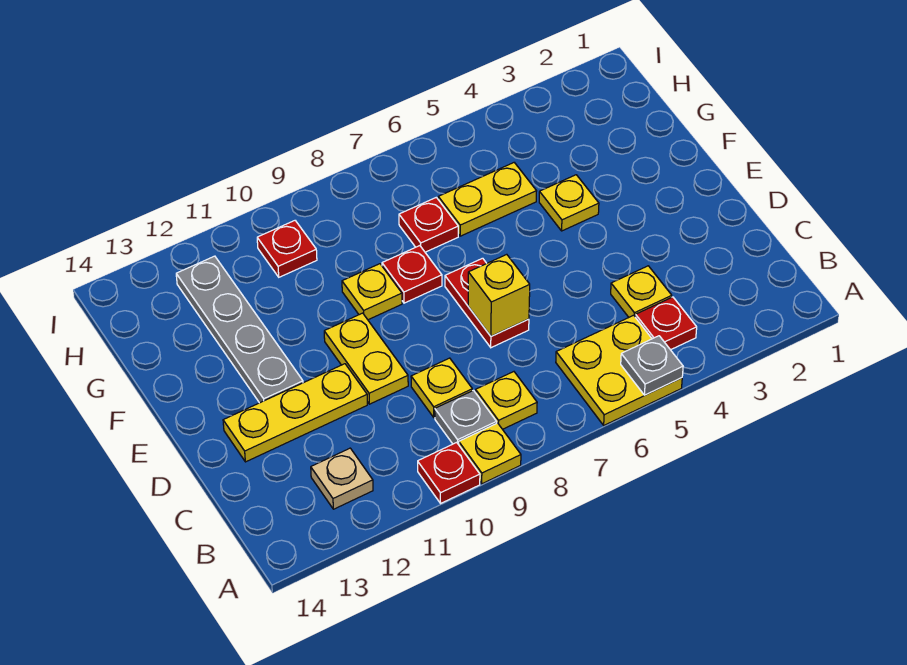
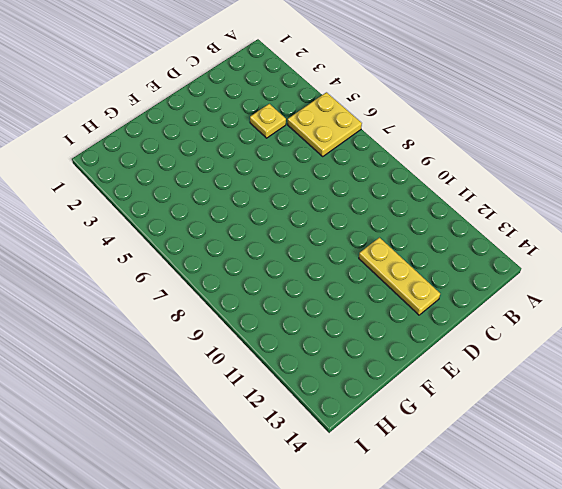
none -> yellow plate A9 level 1
none -> red plate A10 level 1
none -> red plate B4 level 1

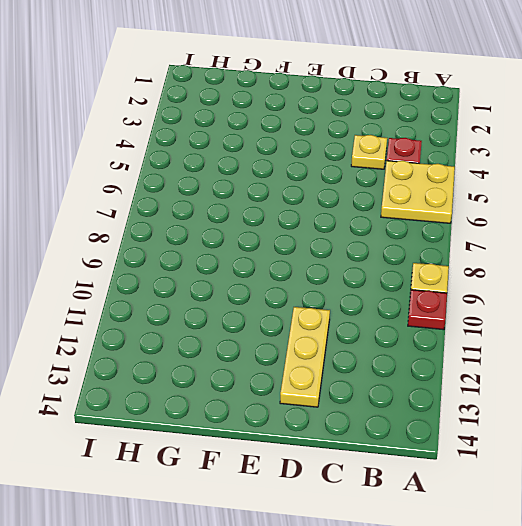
none -> yellow plate B8 level 1
none -> grey plate B9 level 1
none -> tan plate B12 level 1

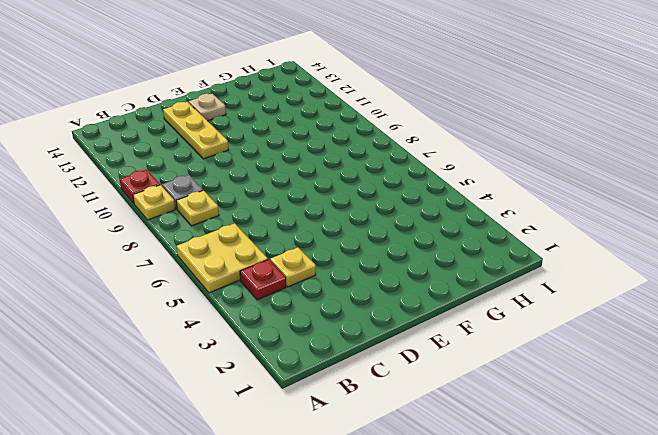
tan plate E13 level 1 -> tan plate B12 level 1
none -> yellow plate C9 level 1
none -> red plate D7:E7 level 1
none -> yellow plate D10:E10 level 1

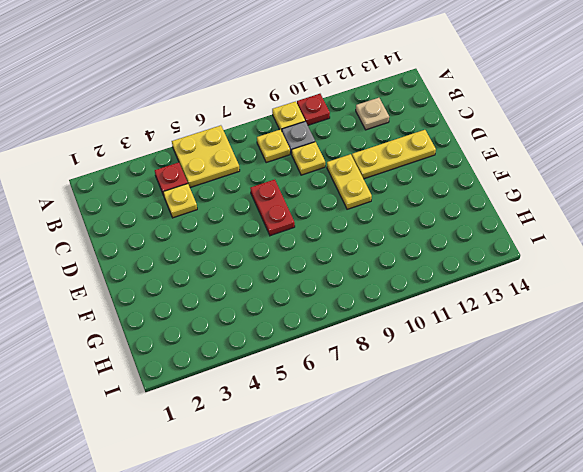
none -> grey plate E12:H12 level 1
none -> yellow plate F4 level 1
none -> red plate F8 level 1

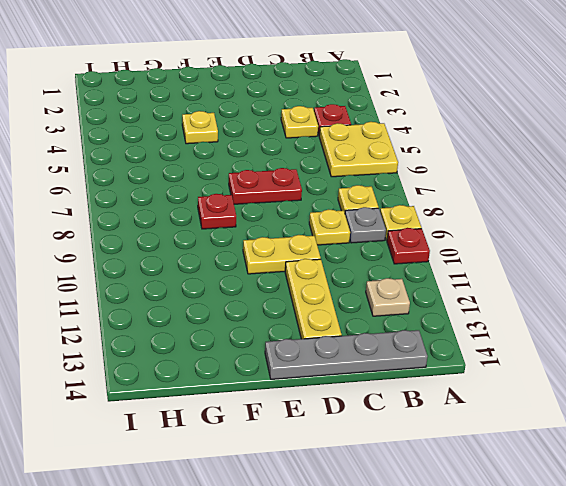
grey plate B14:E14 level 1 -> grey plate E12:H12 level 1
none -> yellow plate F9 level 1
none -> yellow plate G5:G6 level 1
none -> red plate G7 level 1

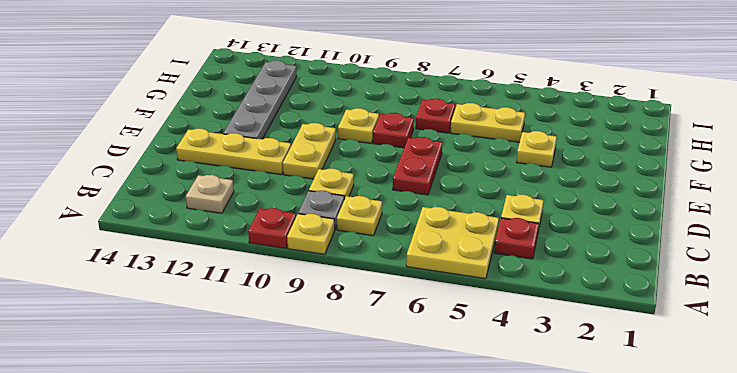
none -> red plate H10 level 1
none -> grey plate A5 level 2
none -> yellow brick D7 level 2

